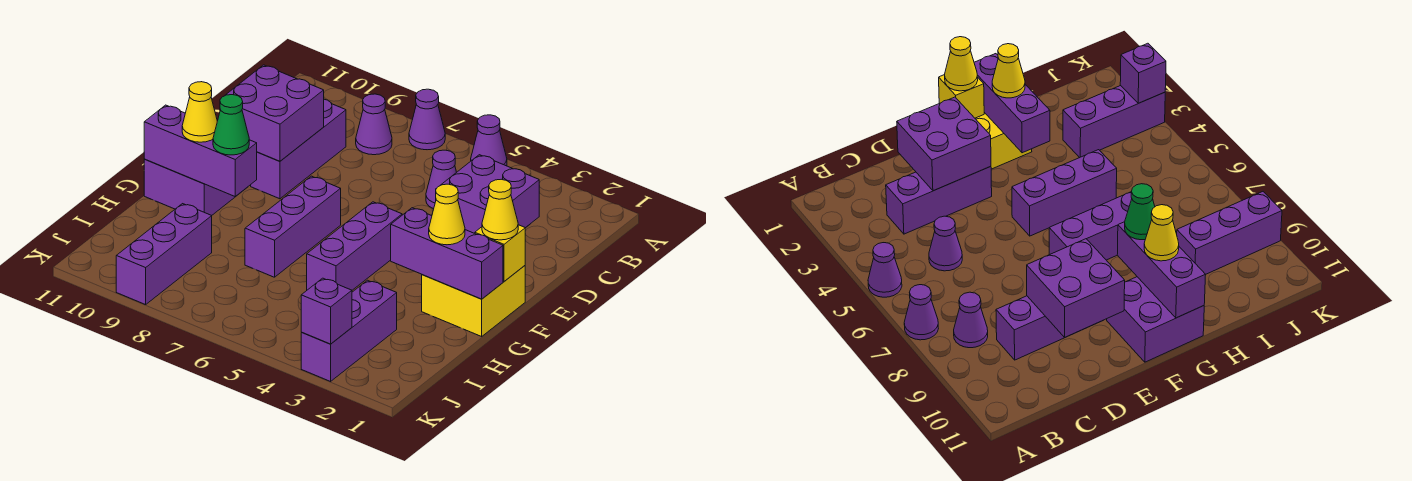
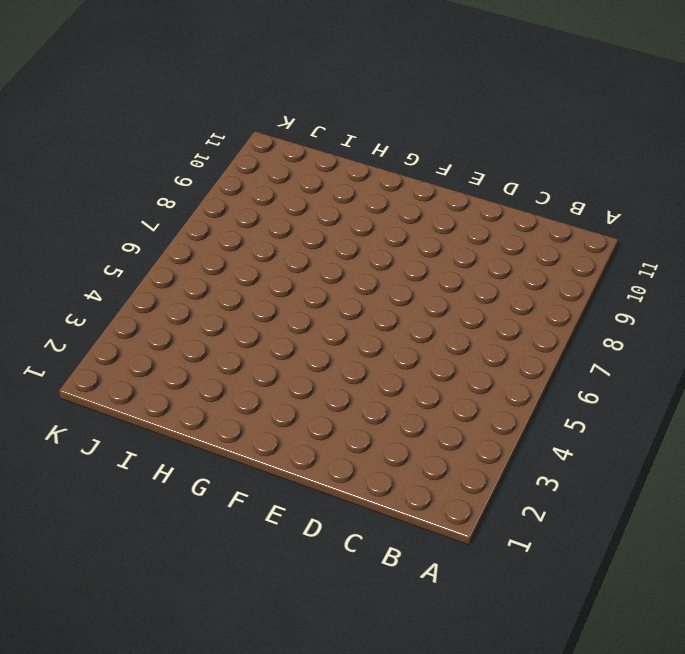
none -> purple cone A5 level 1
none -> purple cone A7 level 1
none -> purple cone B8 level 1

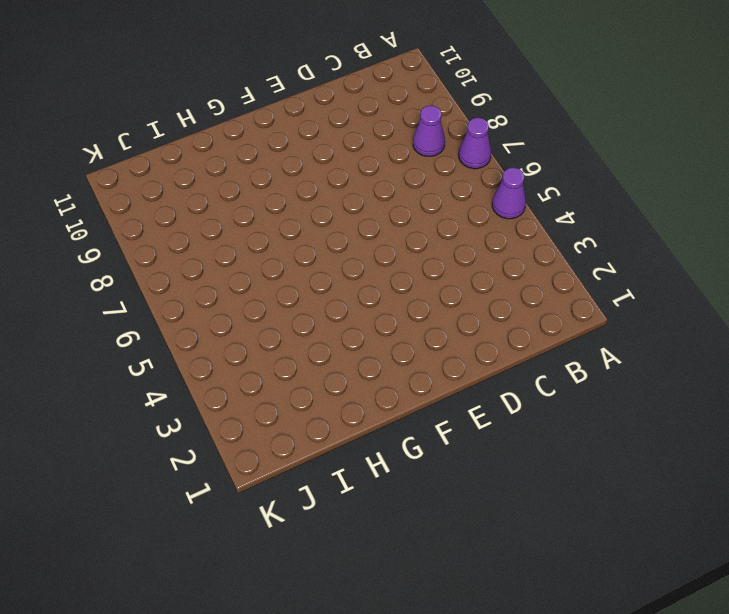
none -> purple brick C3:E3 level 1
none -> purple cone C5 level 1
none -> purple brick C9:E9 level 1

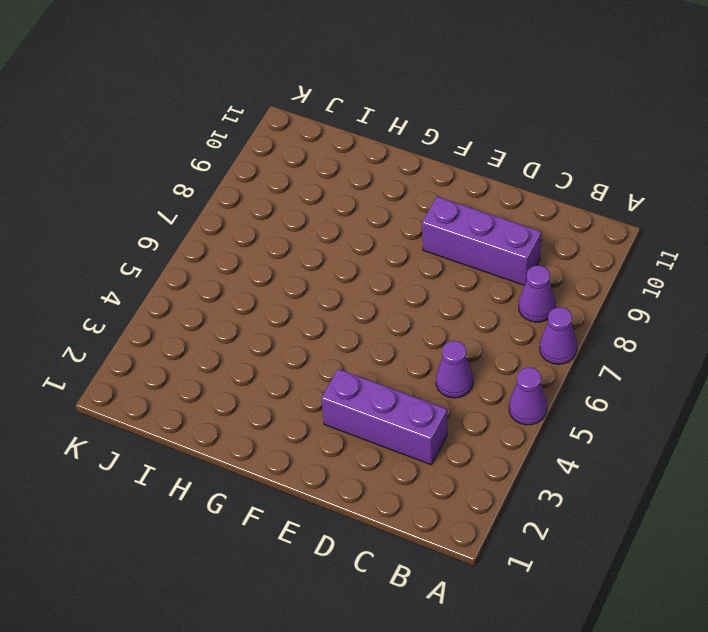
none -> yellow brick F1:G2 level 1
none -> purple brick F5:H5 level 1
none -> purple brick F7:H7 level 1

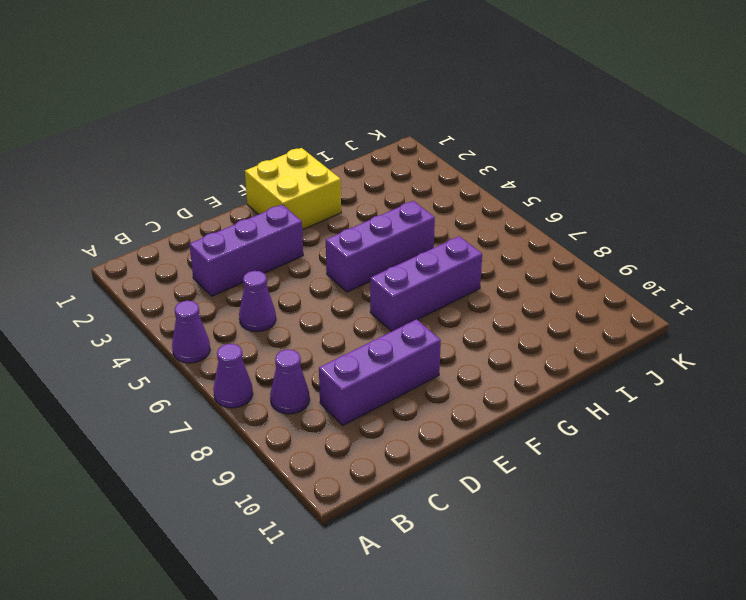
none -> purple brick F10:G11 level 1
none -> purple brick I3:K3 level 1
none -> purple brick I9:K9 level 1

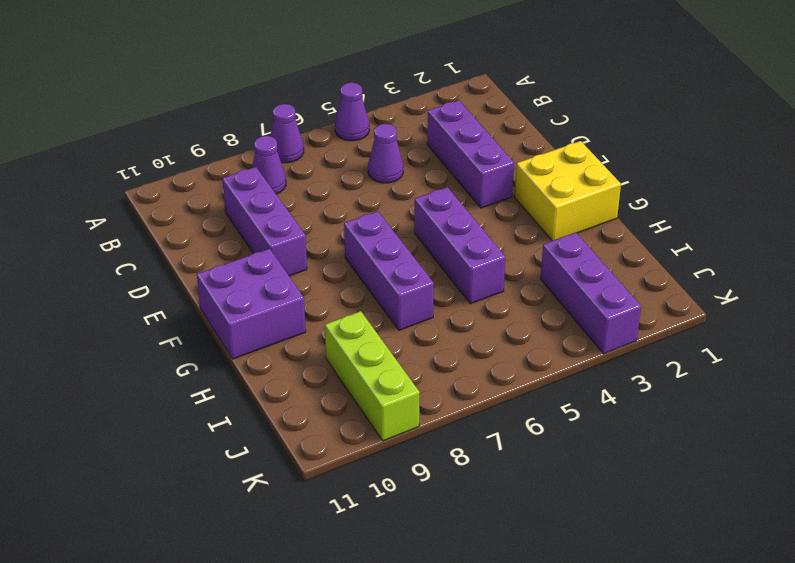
lime brick I9:K9 level 1 -> purple brick I9:K9 level 1
none -> purple brick D2:E3 level 2
none -> purple brick D9:E10 level 2
none -> yellow brick F1 level 2

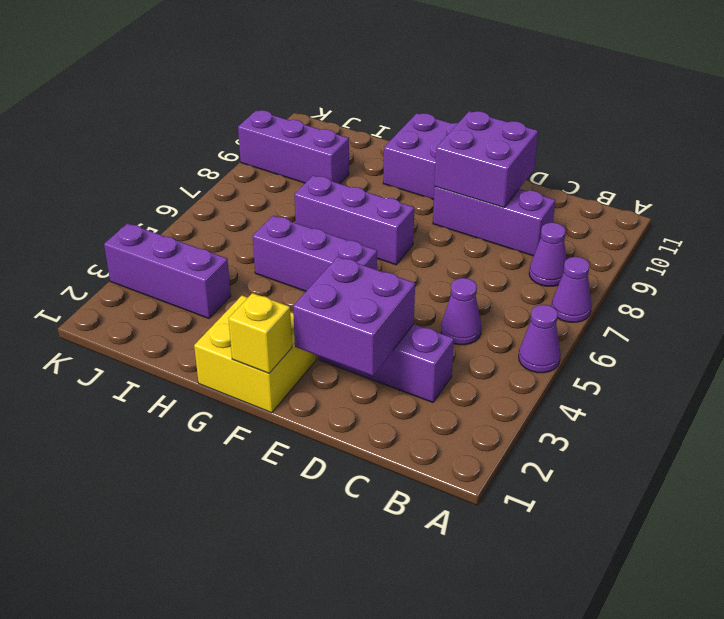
none -> purple brick G1:G3 level 2
none -> purple brick G9:G11 level 2
none -> purple brick K3 level 2

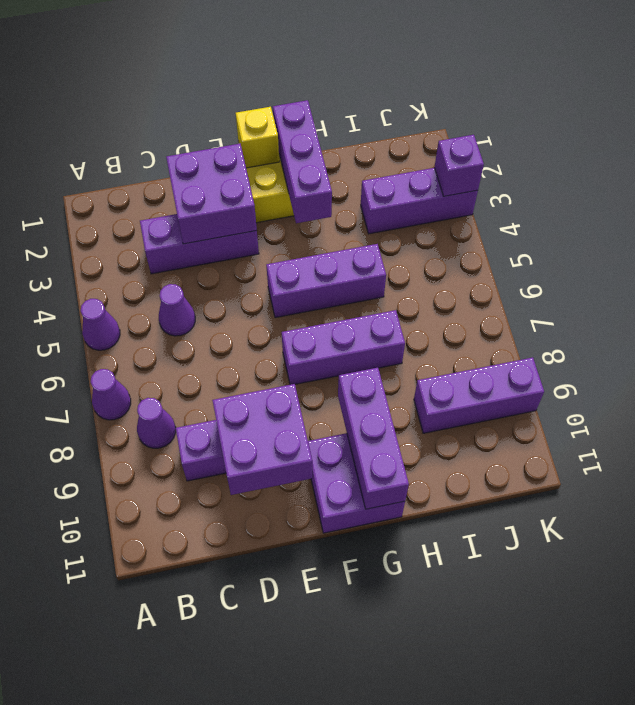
none -> yellow cone F1 level 3
none -> yellow cone G2 level 3
none -> green cone G9 level 3

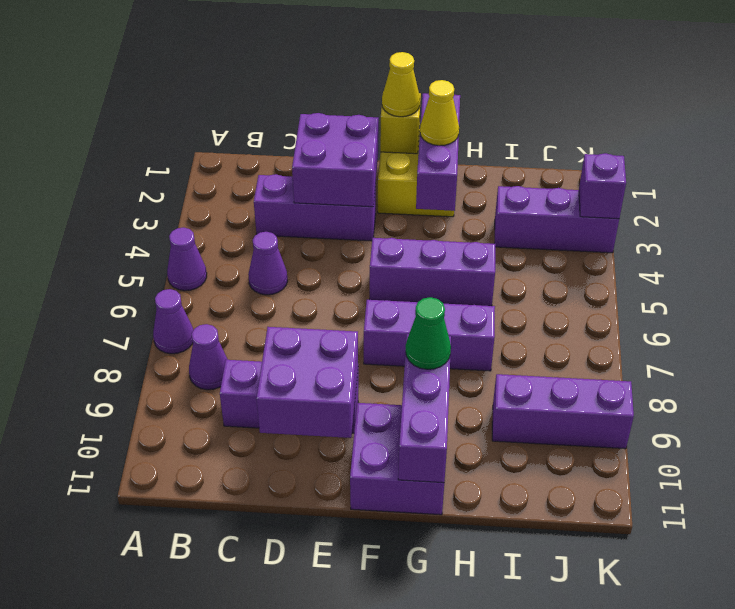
none -> yellow cone G10 level 3

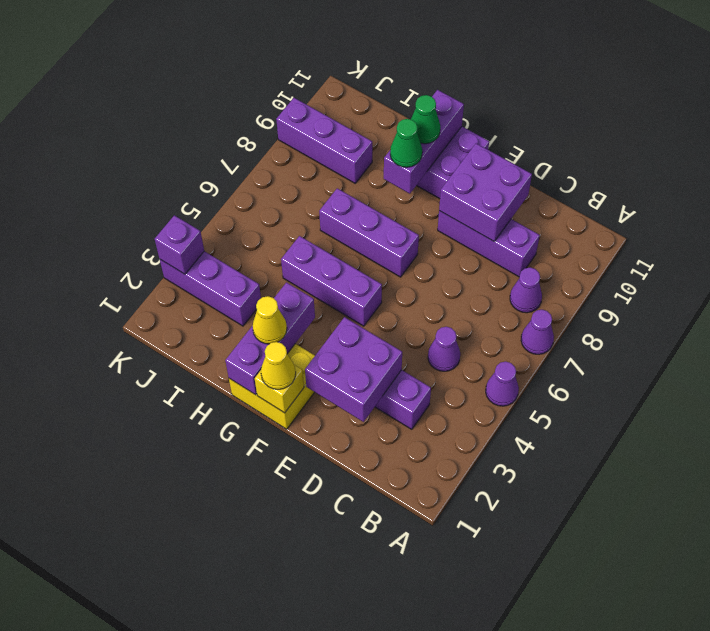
green cone G10 level 3 -> yellow cone G10 level 3

